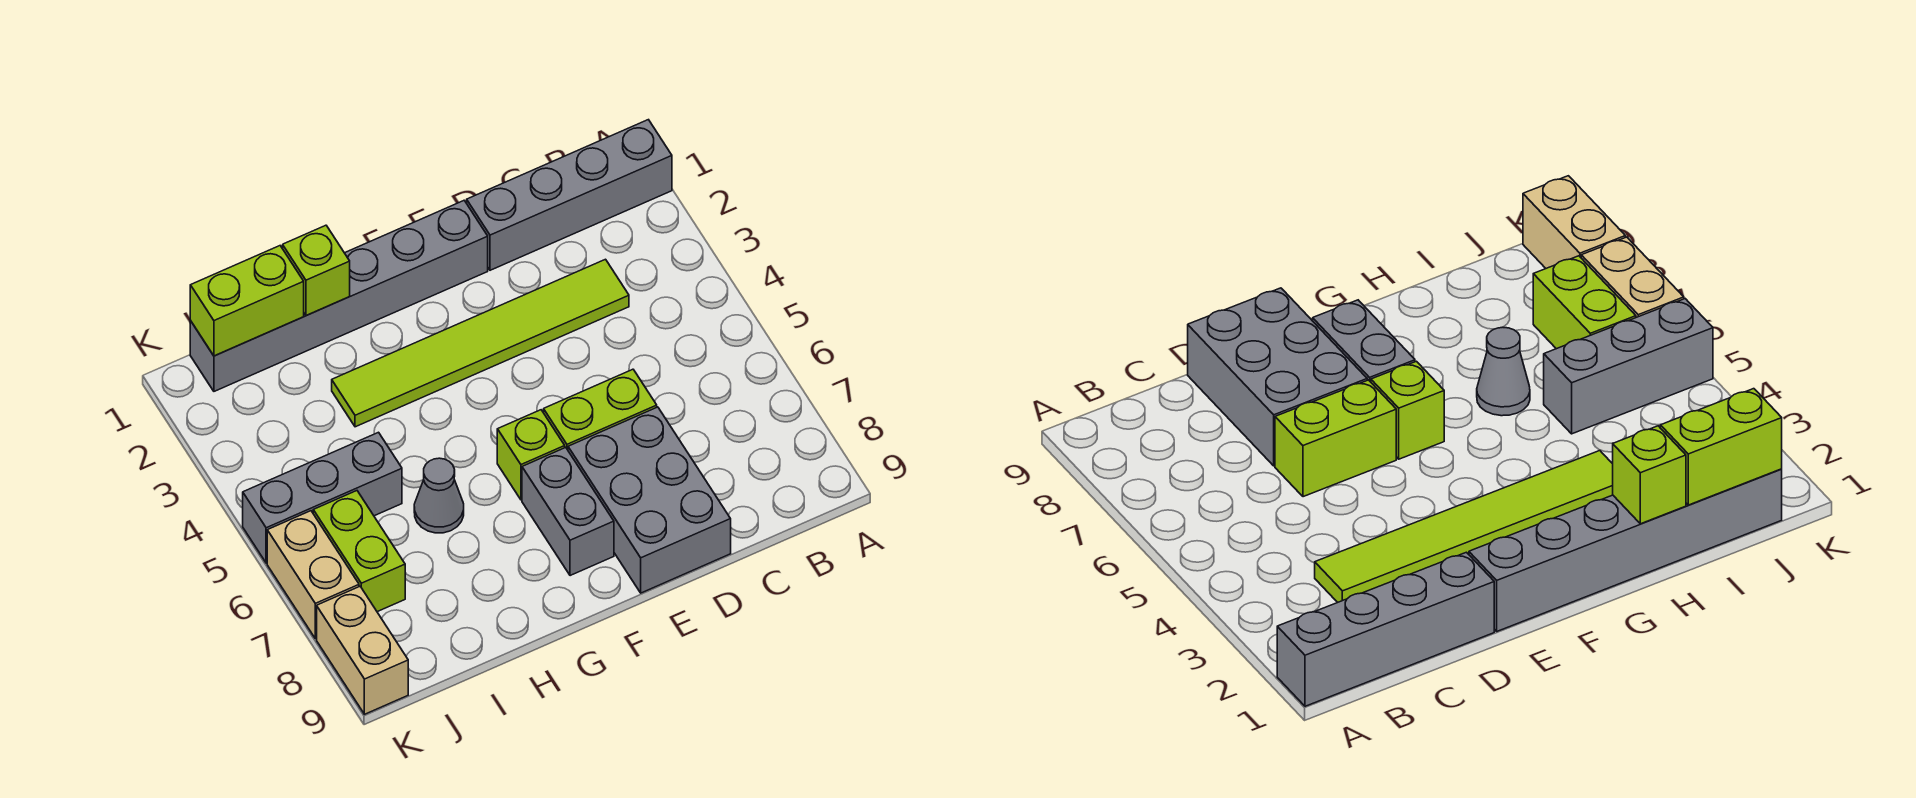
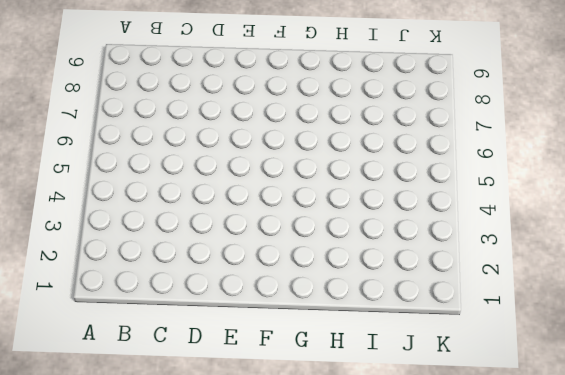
none -> grey brick A1:D1 level 1
none -> lime tile C3:H3 level 1
none -> lime brick D6:E6 level 1

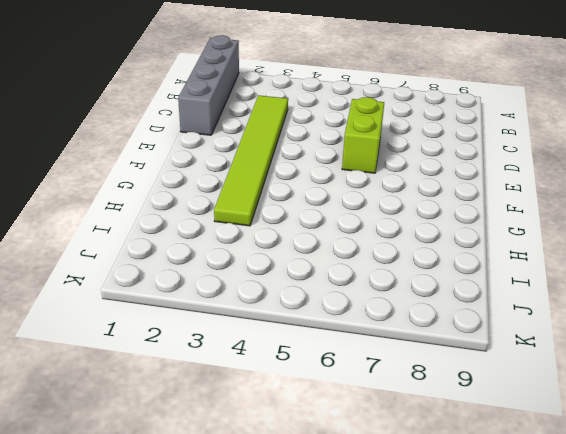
none -> grey brick D7:E9 level 1
none -> grey brick E1:J1 level 1
none -> lime brick F6 level 1

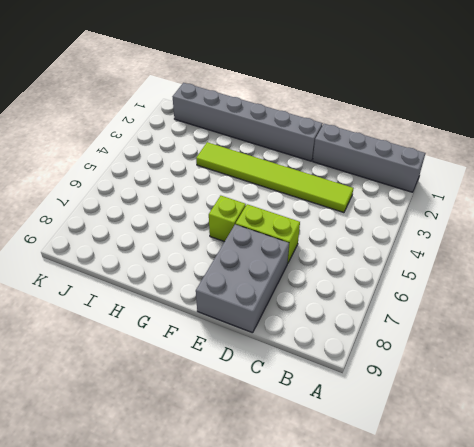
none -> grey brick F7:F8 level 1
none -> grey cone H6 level 1
none -> grey brick I5:K5 level 1

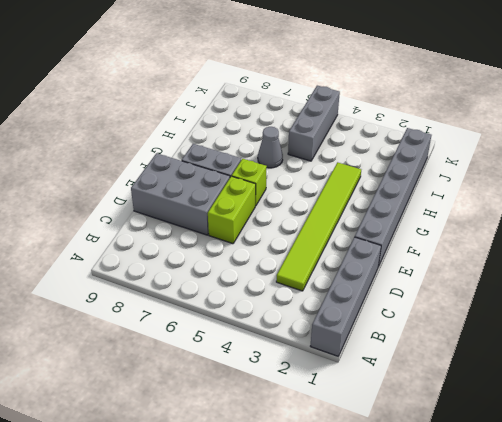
none -> lime brick J6:J7 level 1
none -> tan brick K6:K7 level 1
none -> tan brick K8:K9 level 1

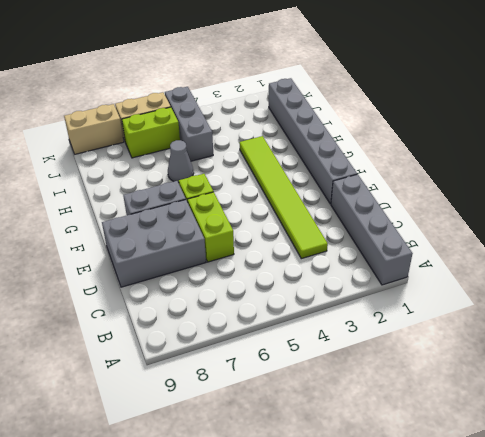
none -> lime brick H1 level 2
none -> lime brick I1:J1 level 2

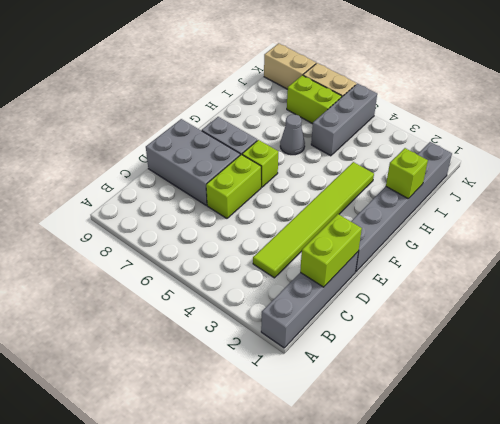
lime brick C1:D1 level 2 -> lime brick I1:J1 level 2

